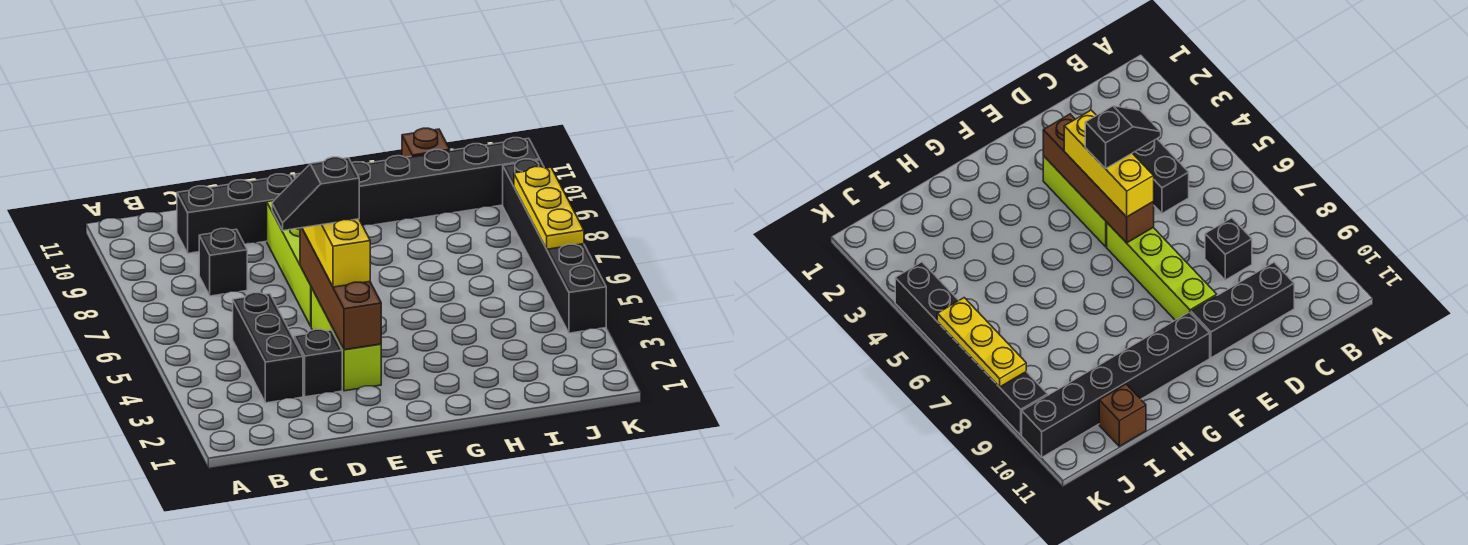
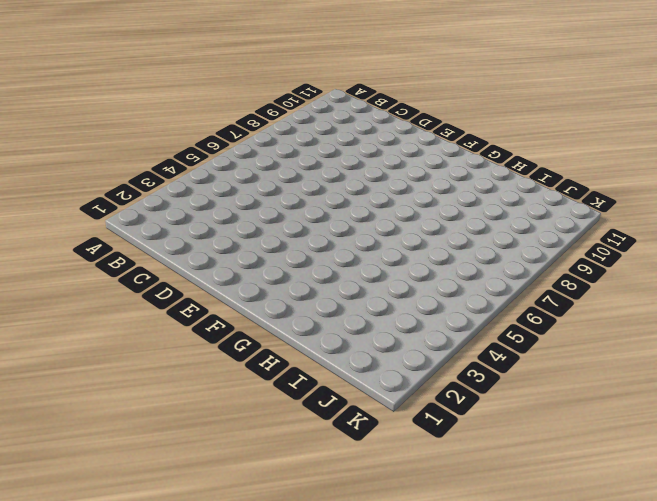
none -> black brick C3:C5 level 1
none -> black brick C8 level 1
none -> black brick C10:E10 level 1

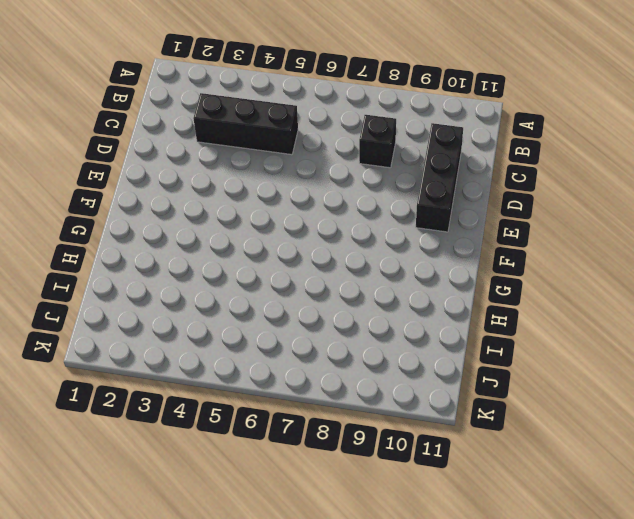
none -> black brick D3 level 1
none -> lime brick E3:E5 level 1
none -> lime brick E6:E9 level 1

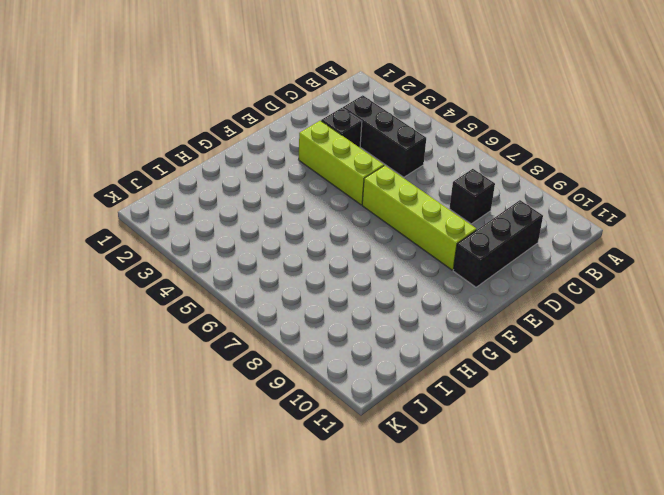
none -> black brick F10:K10 level 1
none -> brown brick I11 level 1
none -> black brick K4:K9 level 1

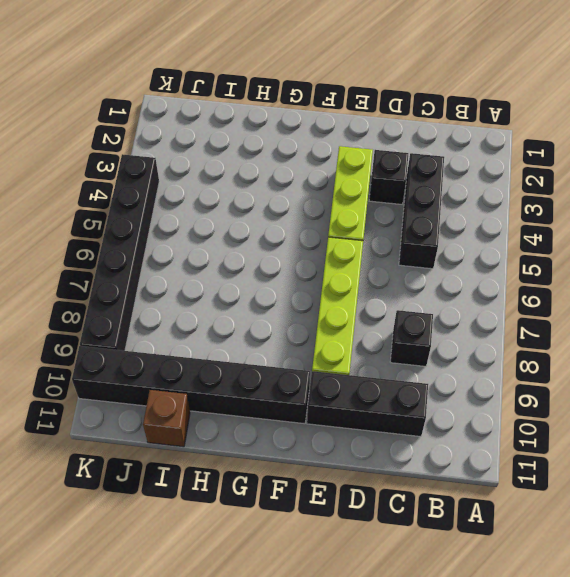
none -> brown brick E3:E6 level 2
none -> yellow plate K6:K8 level 2
none -> yellow brick E4:E6 level 3

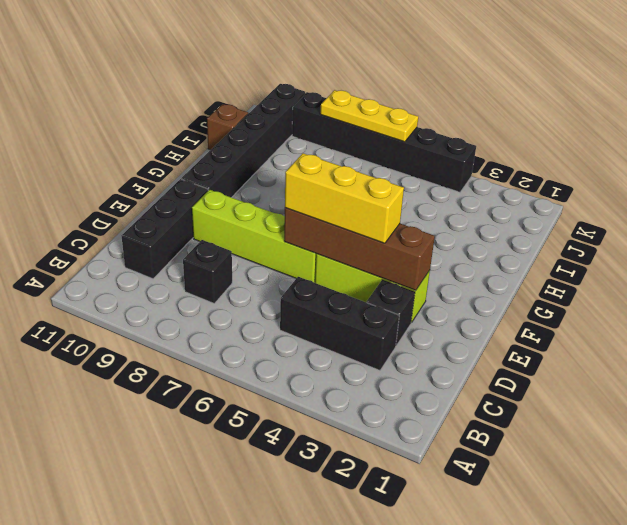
none -> black slope D5:E5 level 4 top E

